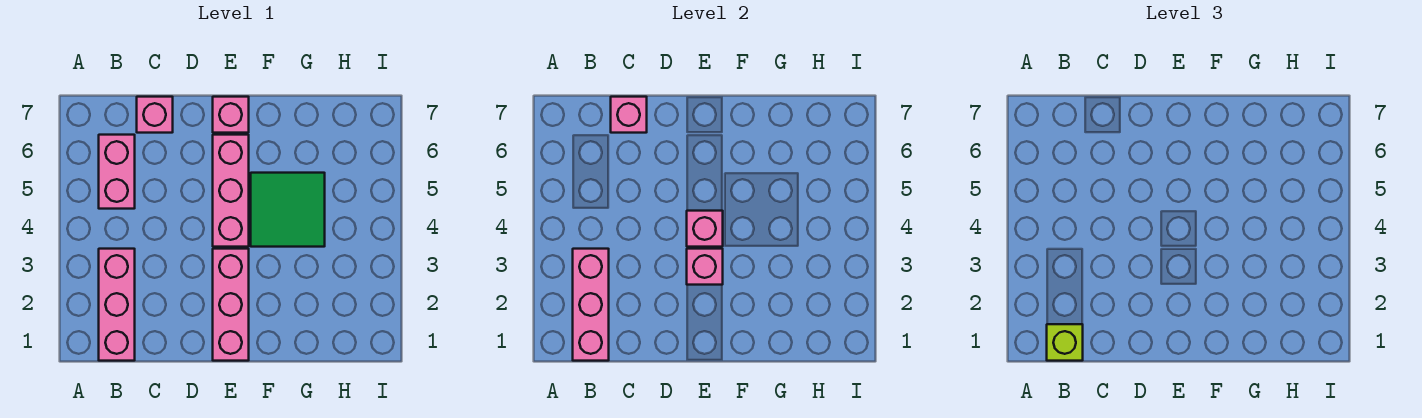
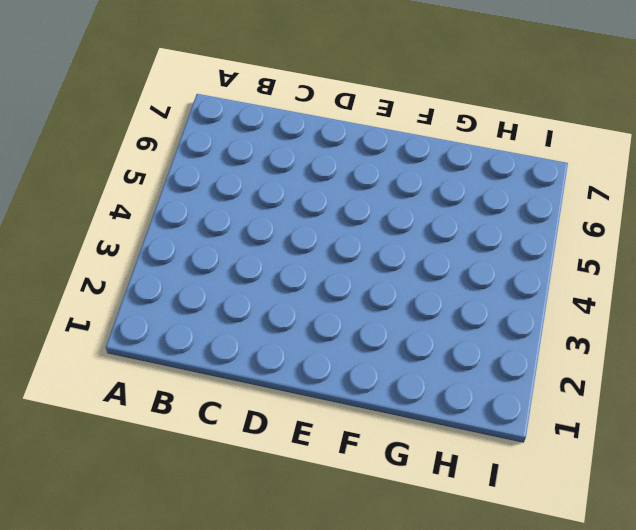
none -> pink brick B1:B3 level 1
none -> pink brick B5:B6 level 1
none -> pink brick C7 level 1

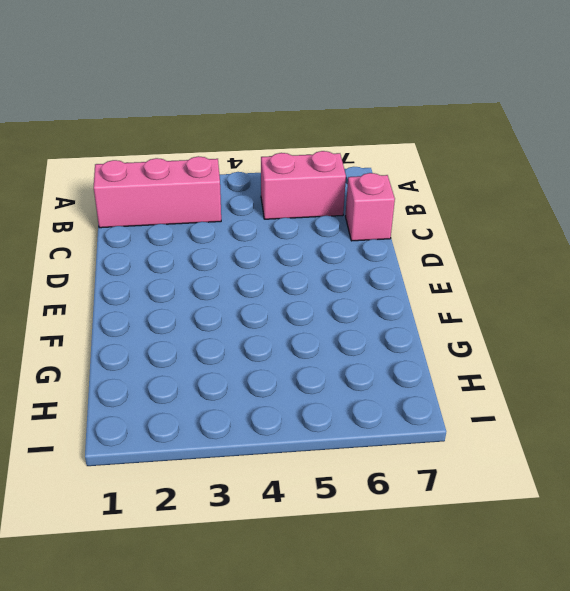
none -> pink brick E1:E3 level 1
none -> pink brick E4:E6 level 1
none -> pink brick E7 level 1

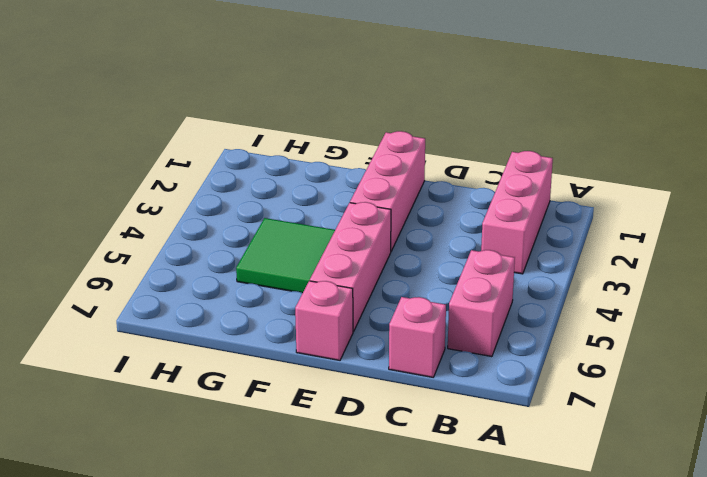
none -> pink brick B1:B3 level 2
none -> pink brick C7 level 2
none -> pink brick E3 level 2

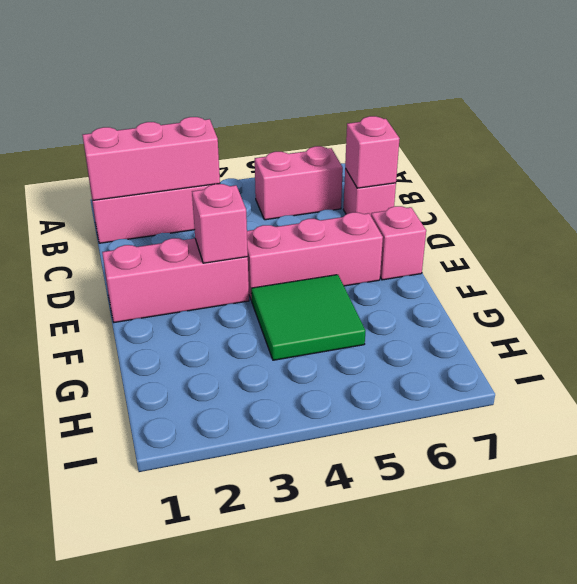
none -> pink brick E4 level 2
none -> lime brick B1 level 3

